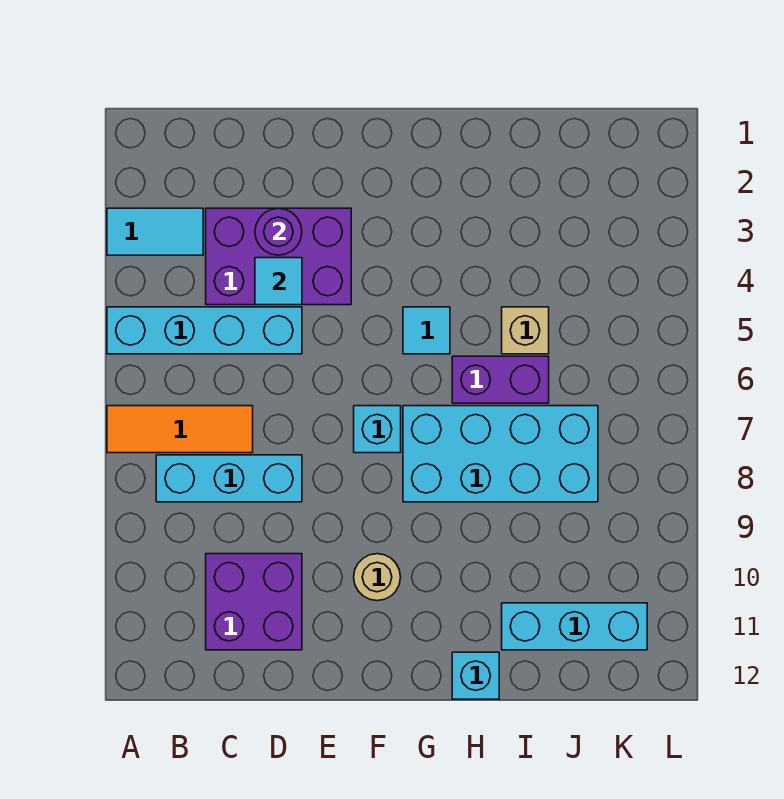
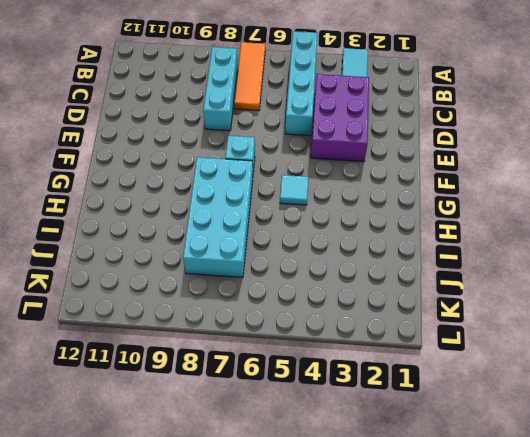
none -> purple brick C10:D11 level 1
none -> tan round brick F10 level 1
none -> purple brick H6:I6 level 1

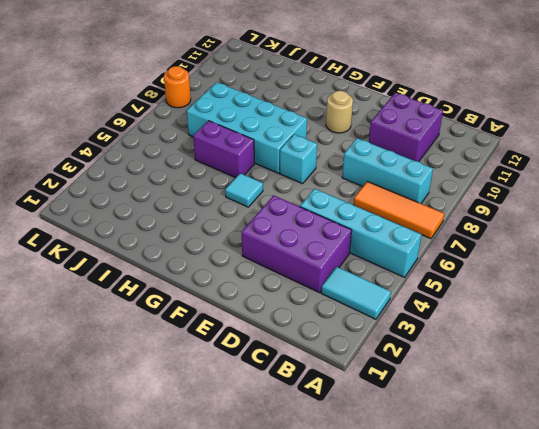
orange round brick L8 level 1 -> none
none -> cyan brick H12 level 1
none -> tan brick I5 level 1
none -> cyan brick I11:K11 level 1

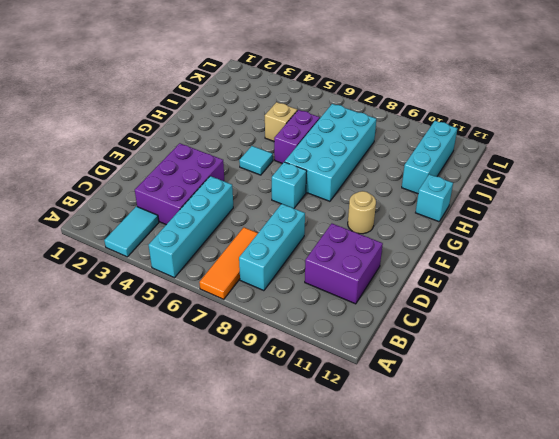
none -> purple round brick D3 level 2
none -> cyan tile D4 level 2

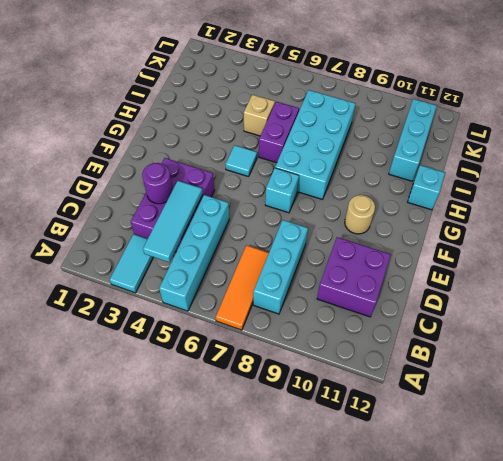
cyan tile B4:D4 level 2 -> cyan tile D4 level 2

